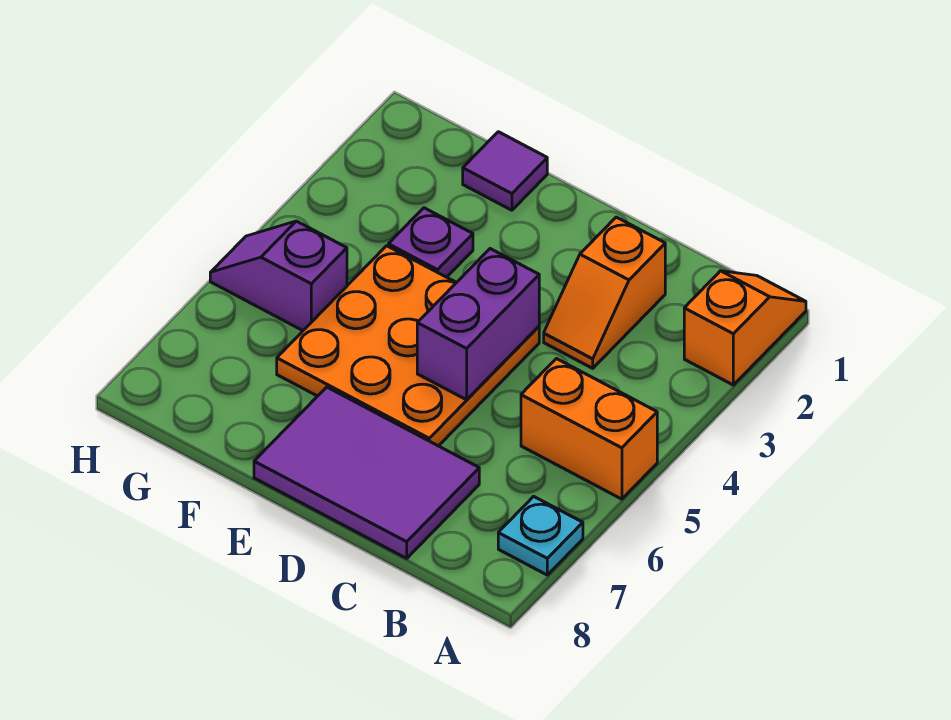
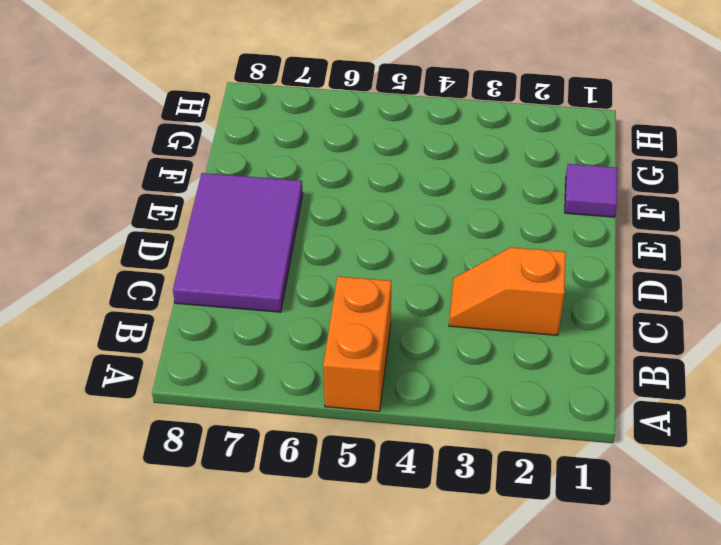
none -> orange slope A1:A2 level 1 top 2
none -> cyan plate A7 level 1

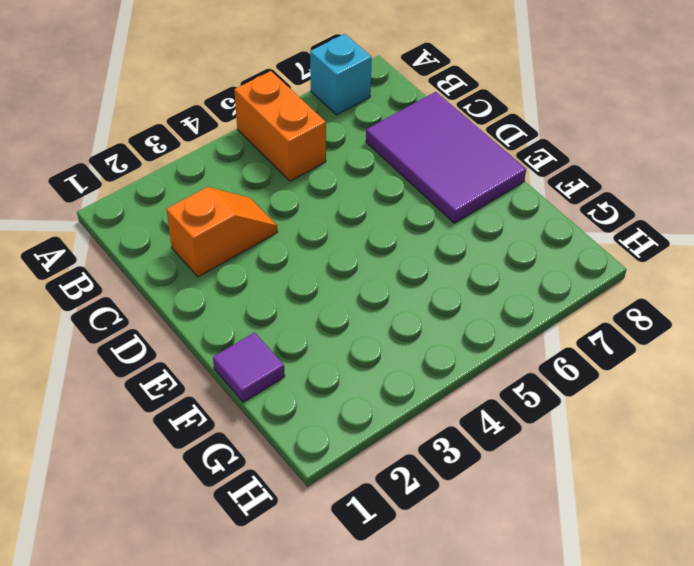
cyan brick A7 level 1 -> cyan plate A7 level 1
none -> orange slope A1:A2 level 1 top 2
none -> orange plate D4:F6 level 1

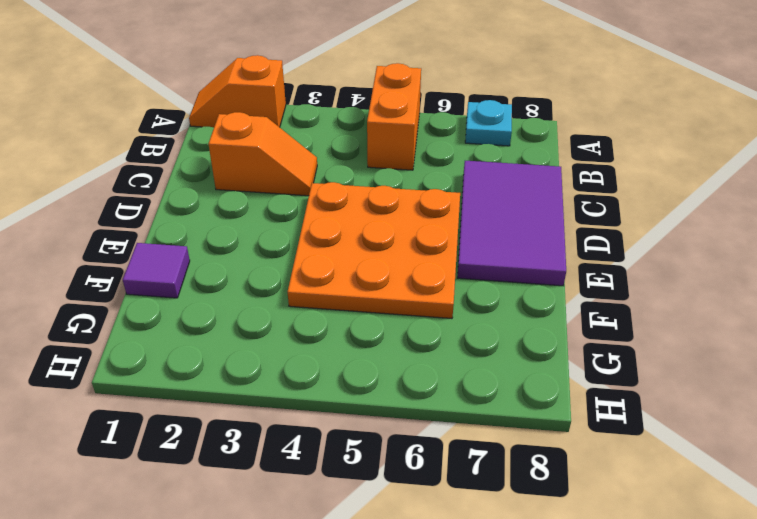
none -> purple plate F3 level 1
none -> purple slope G5:H5 level 1 top G

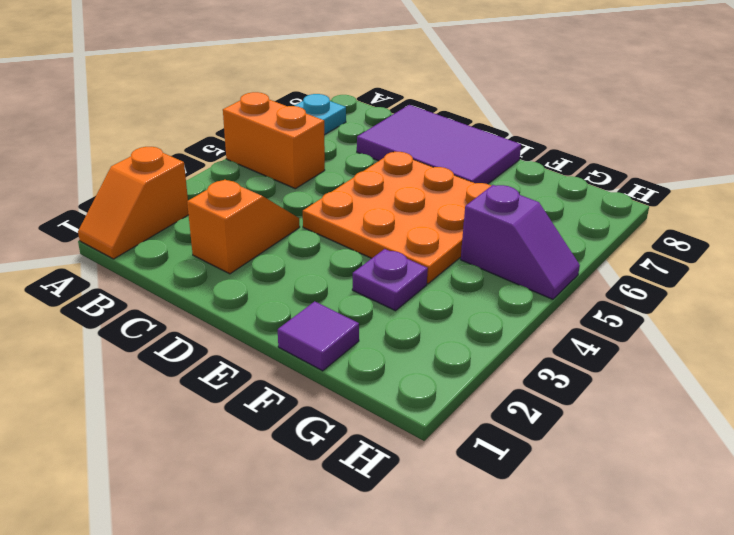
none -> purple brick D4:D5 level 2

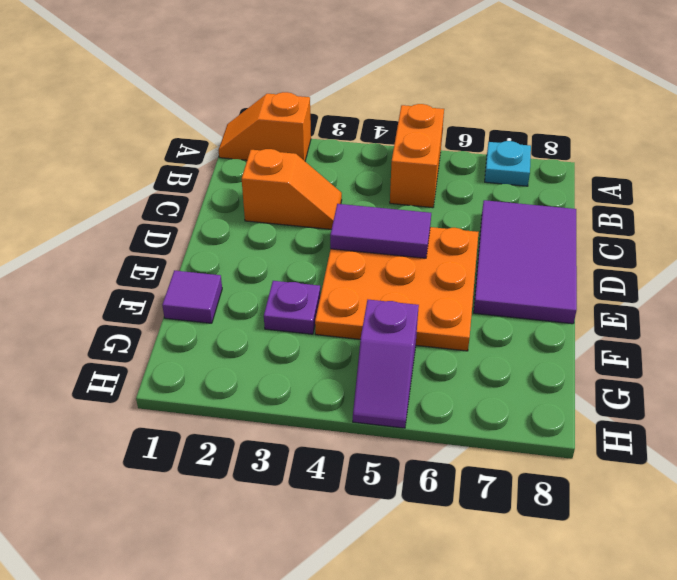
purple tile D4:D5 level 2 -> purple brick D4:D5 level 2

